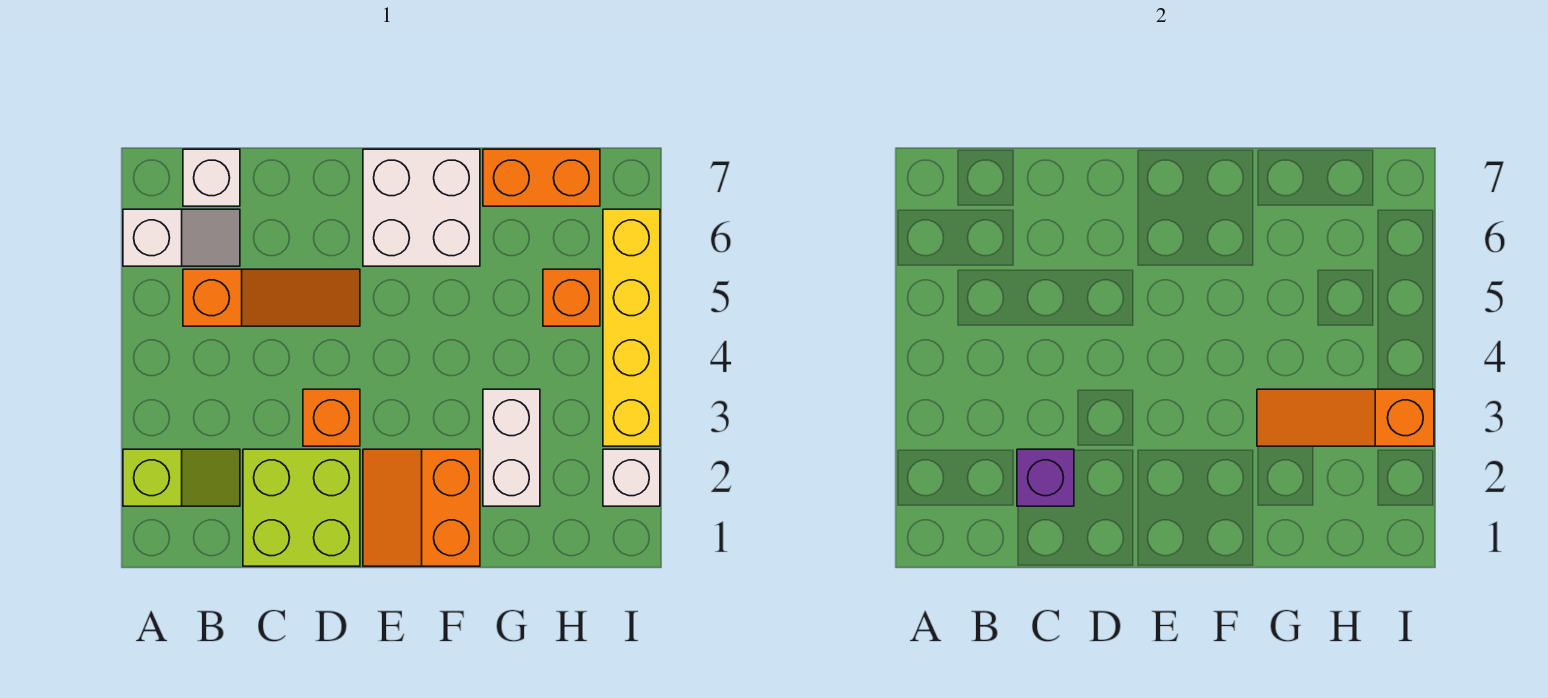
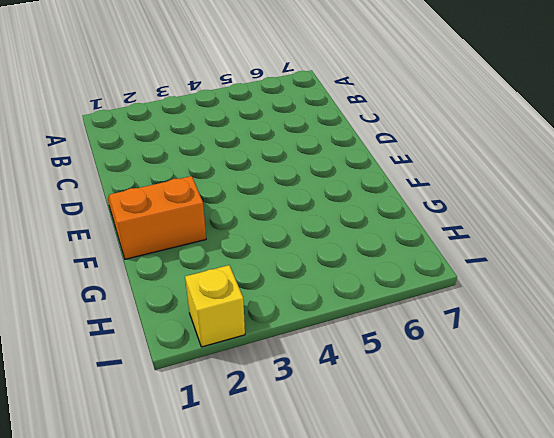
yellow brick I2 level 1 -> white brick I2 level 1
none -> lime slope A2:B2 level 1 top A
none -> white slope A6:B6 level 1 top A
none -> orange slope B5:D5 level 1 top B

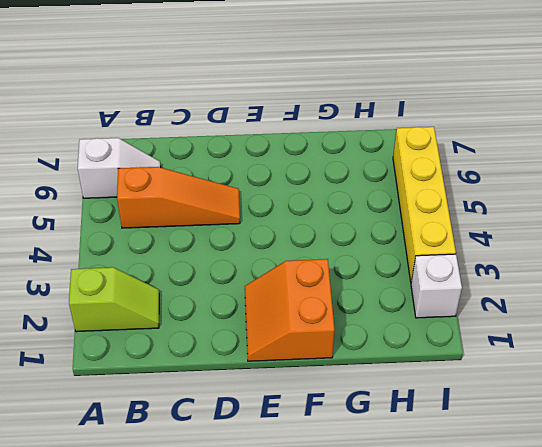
none -> white brick B7 level 1
none -> lime brick C1:D2 level 1
none -> orange brick D3 level 1

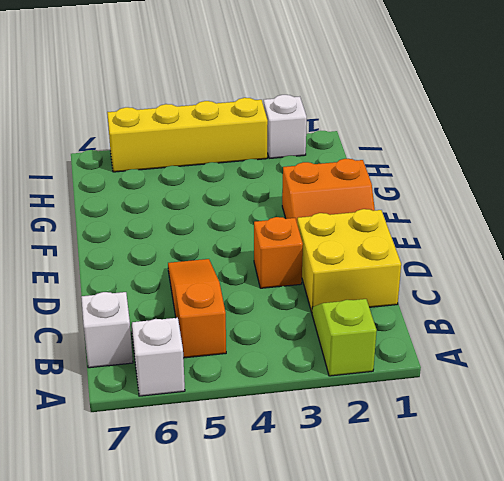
yellow brick C1:D2 level 1 -> lime brick C1:D2 level 1
none -> white brick E6:F7 level 1
none -> white brick G2:G3 level 1
none -> orange brick G7:H7 level 1

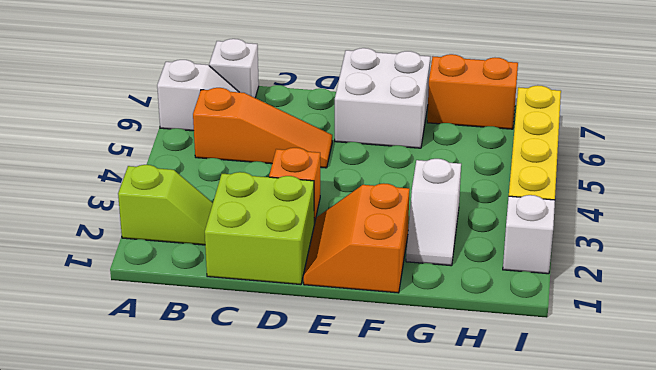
white slope G2:G3 level 1 top 3 -> white brick G2:G3 level 1
none -> orange brick H5 level 1
none -> purple brick C2 level 2
none -> orange slope G3:I3 level 2 top I

